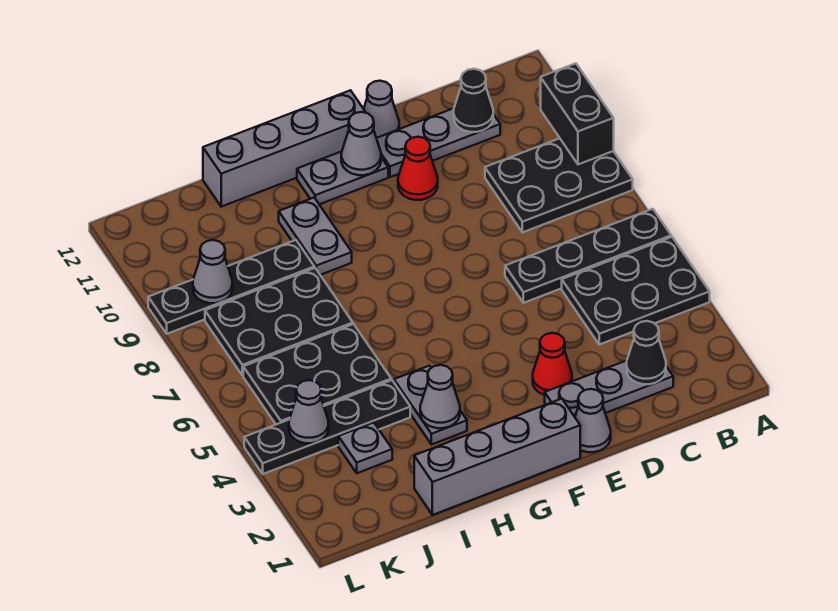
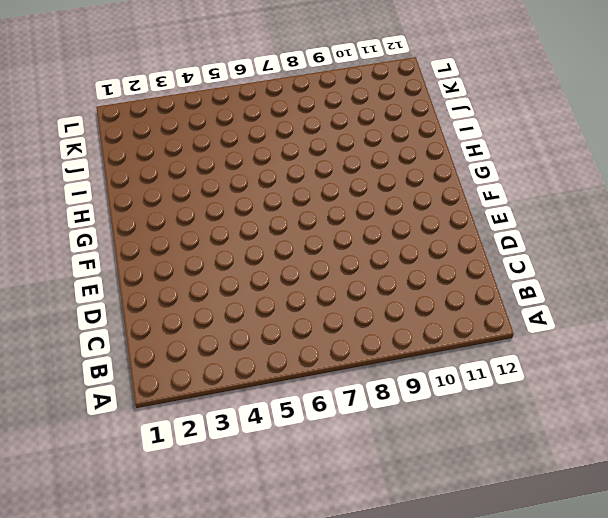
none -> black plate A4:C5 level 1
none -> black plate A6:D6 level 1
none -> black plate A8:C9 level 1

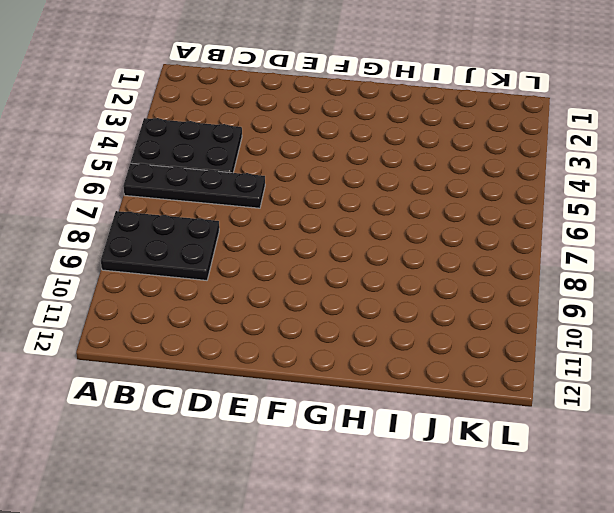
none -> grey plate C2:E2 level 1
none -> grey plate C11:E11 level 1
none -> grey cone E1 level 1

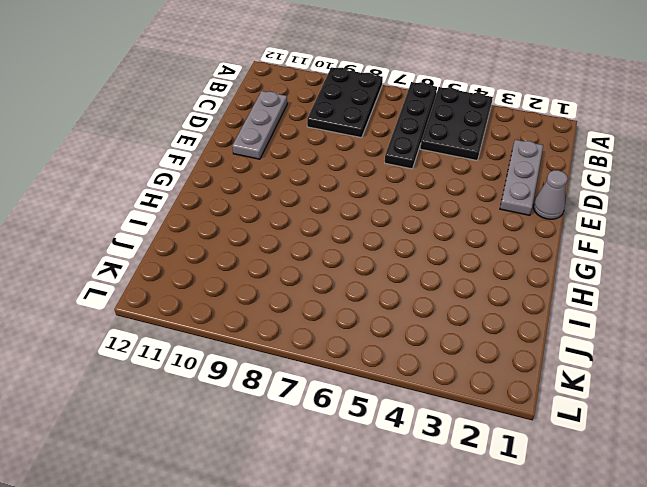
none -> red cone E3 level 1
none -> red cone E10 level 1
none -> grey cone E12 level 1

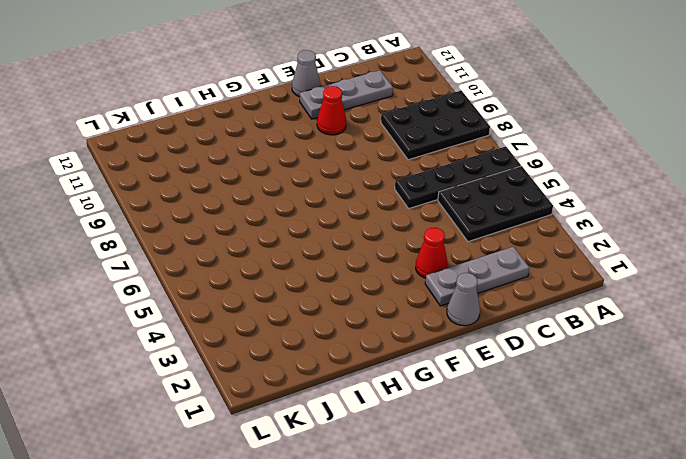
none -> grey brick F1:I1 level 1
none -> grey plate F11:G11 level 1
none -> grey brick F12:I12 level 1

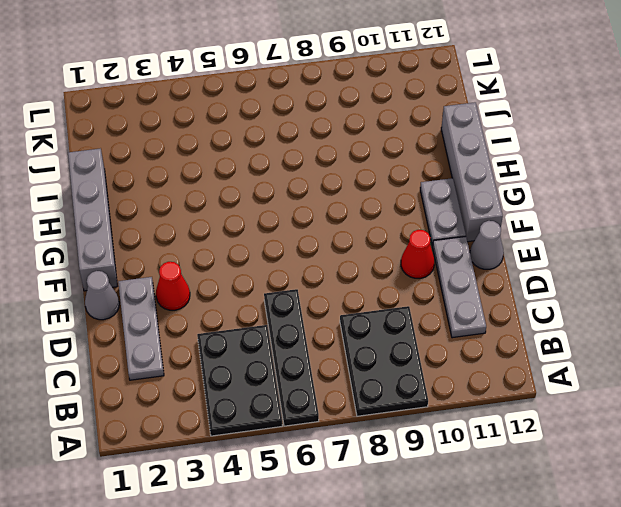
none -> grey plate H3:H4 level 1
none -> grey plate H9:H10 level 1
none -> black plate I4:L4 level 1

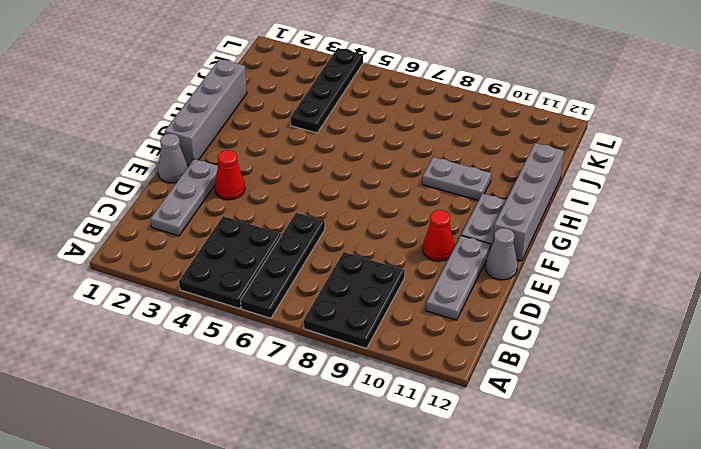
none -> grey plate H3:H4 level 1
none -> black plate I5:K6 level 1
none -> black plate I7:K8 level 1

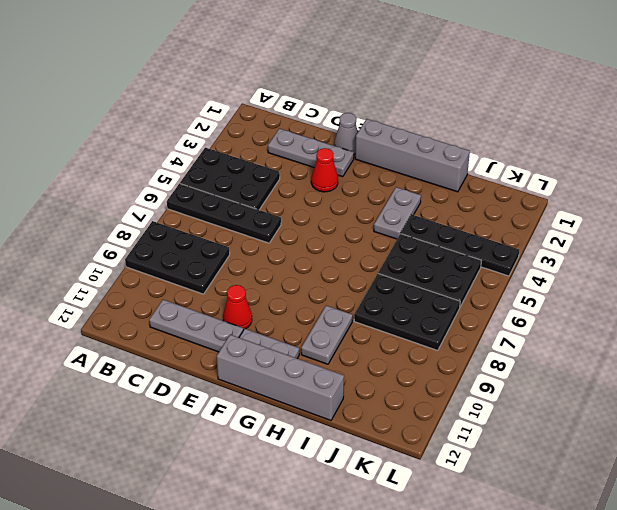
none -> grey cone E12 level 1
none -> black plate I9:L9 level 1
none -> grey plate J3 level 1

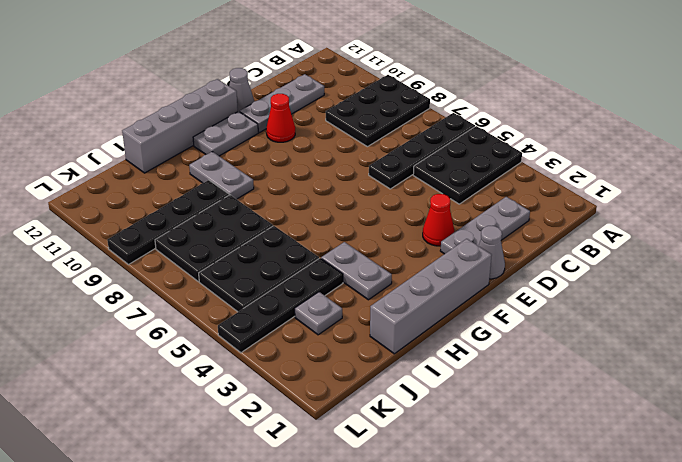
none -> black brick A9:A10 level 2
none -> black cone C2 level 2
none -> black cone C11 level 2

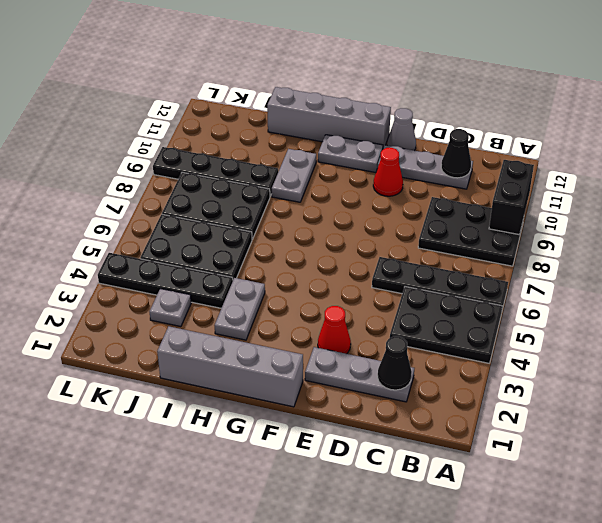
none -> grey cone E1 level 1
none -> grey cone F11 level 2
none -> grey cone H3 level 2

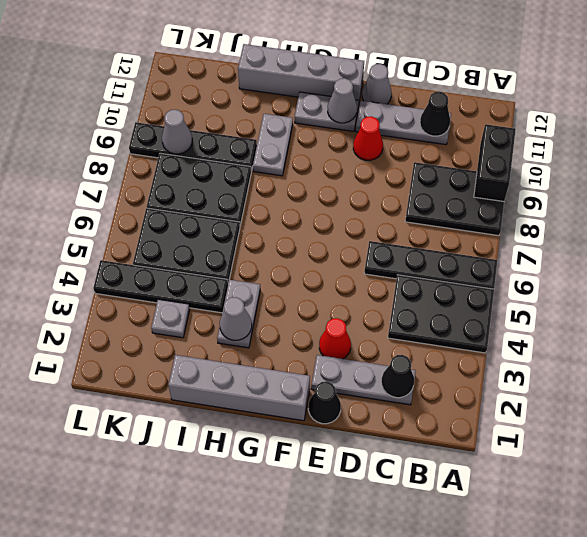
black cone E1 level 1 -> grey cone E1 level 1
none -> grey cone K4 level 2

